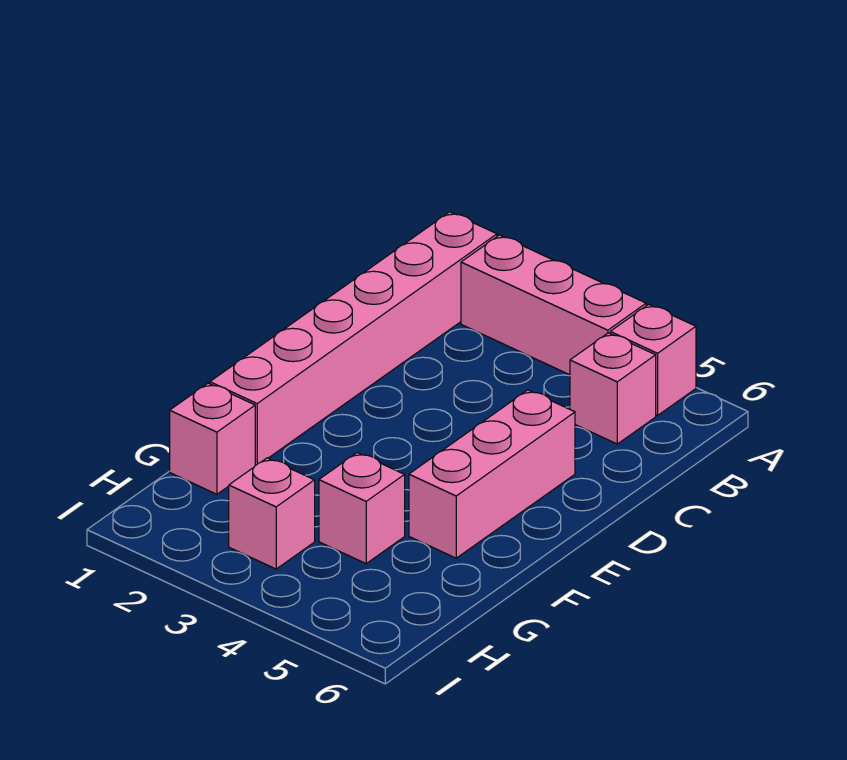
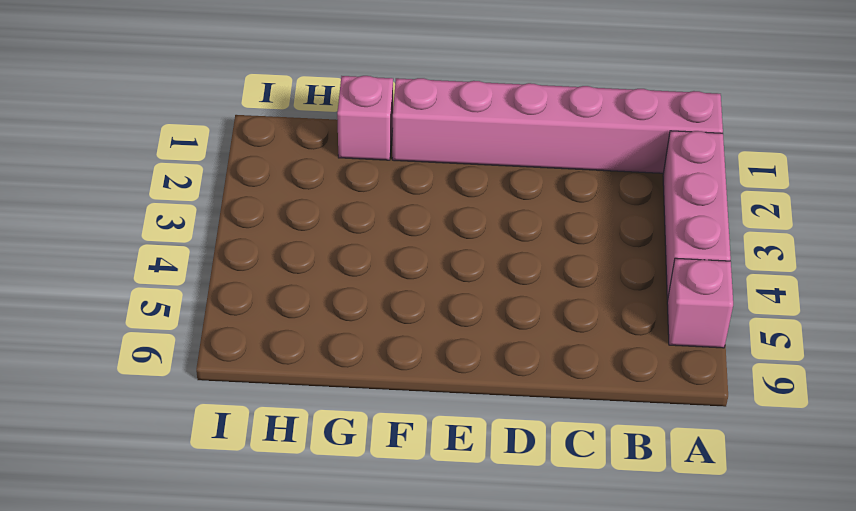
none -> pink brick B5 level 1
none -> pink brick D5:F5 level 1

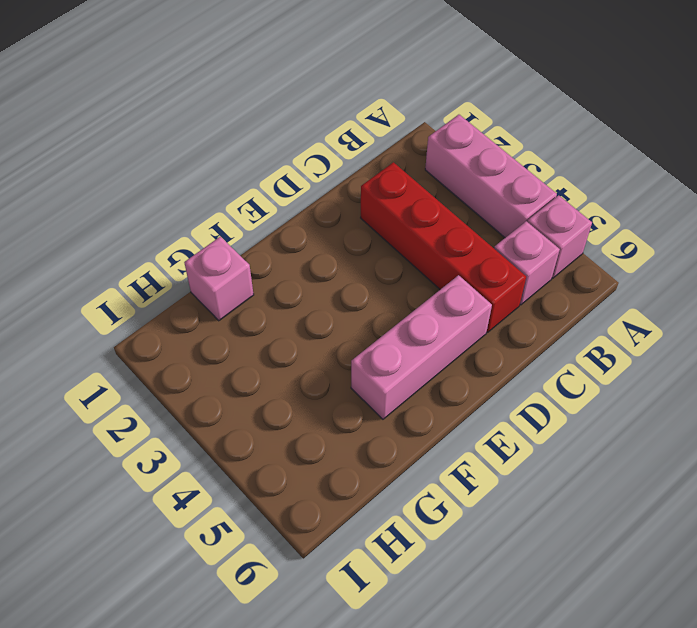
red brick C2:C5 level 1 -> none
none -> pink brick A1:F1 level 1
none -> pink brick G4 level 1

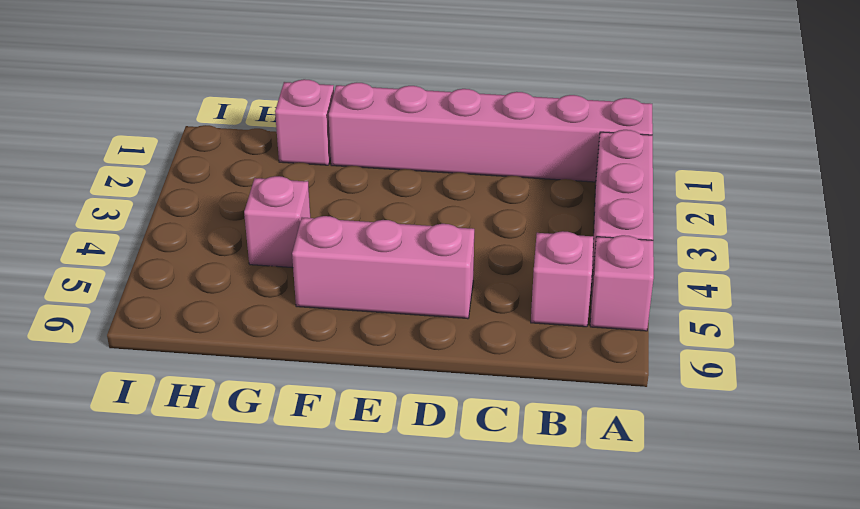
none -> pink brick H3 level 1

